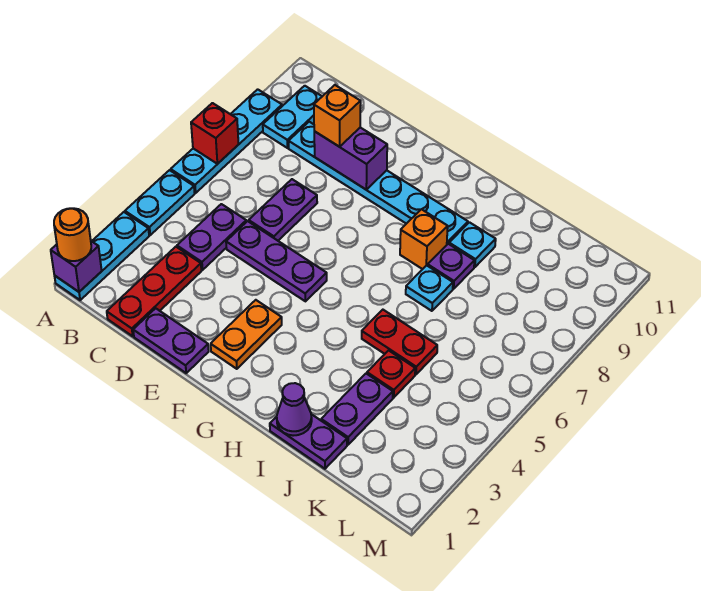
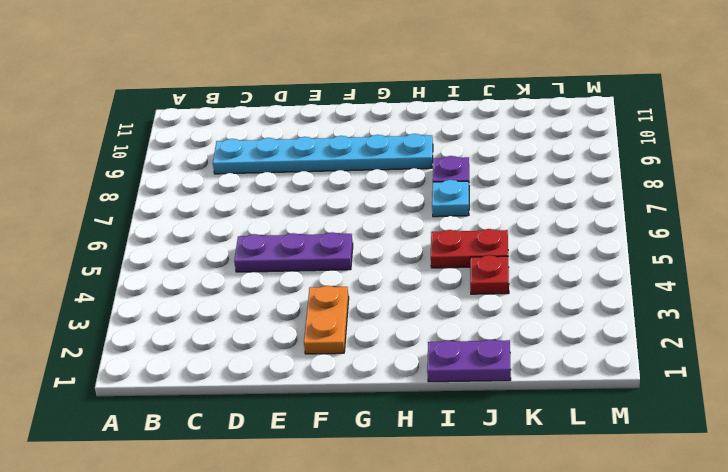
none -> cyan plate A1:A3 level 1
none -> cyan plate A4:A5 level 1
none -> cyan plate A6:A9 level 1

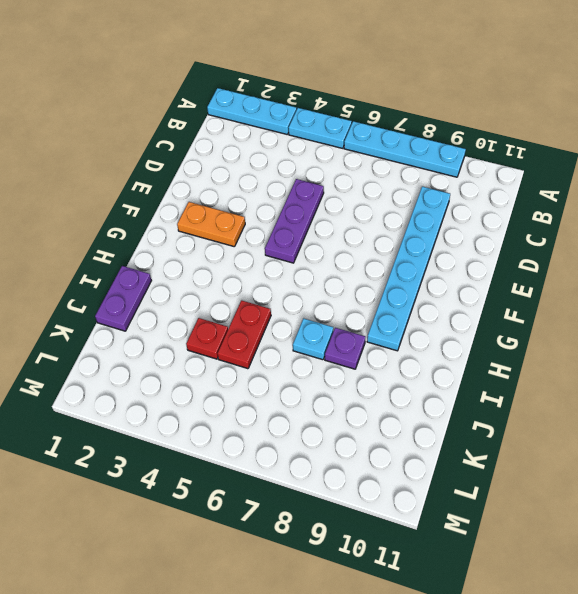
none -> cyan plate B9:B10 level 1
none -> red plate C1:C3 level 1
none -> purple plate C4:C5 level 1

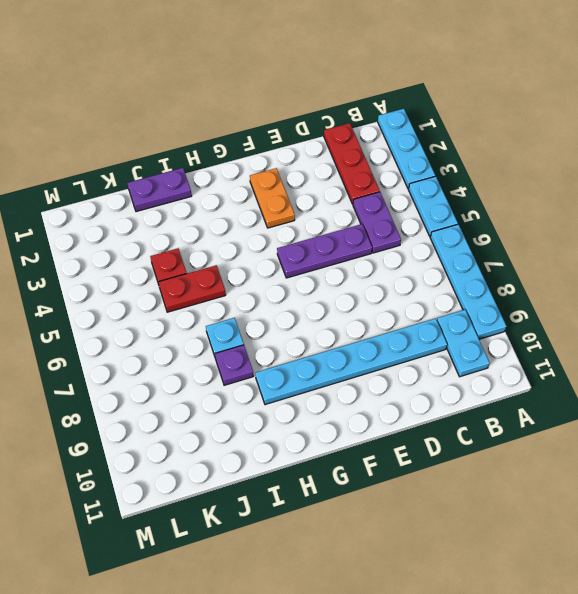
none -> purple plate D1:E1 level 1
none -> purple plate D6:D7 level 1
none -> orange brick H8 level 1

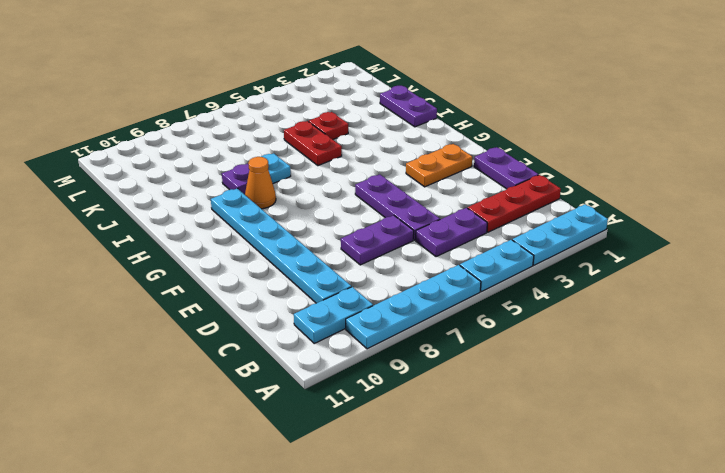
orange cone H8 level 1 -> orange brick H8 level 1
none -> cyan plate I9 level 1
none -> purple plate J2:J3 level 1
none -> purple brick A1 level 2

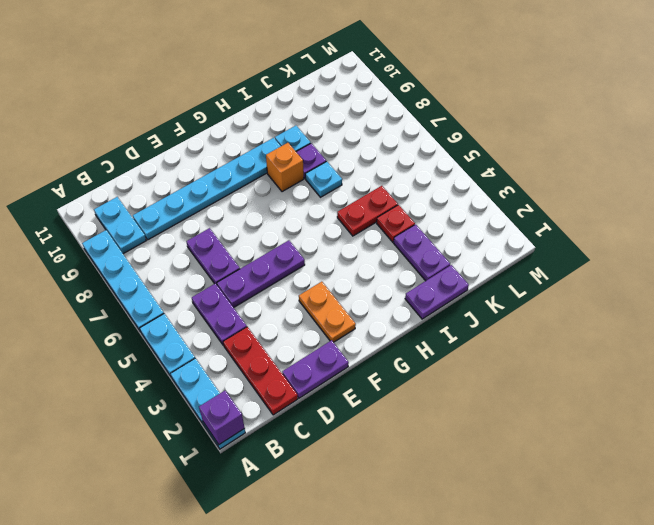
none -> red brick A7 level 2
none -> purple brick D9:E9 level 2
none -> purple cone I1 level 2

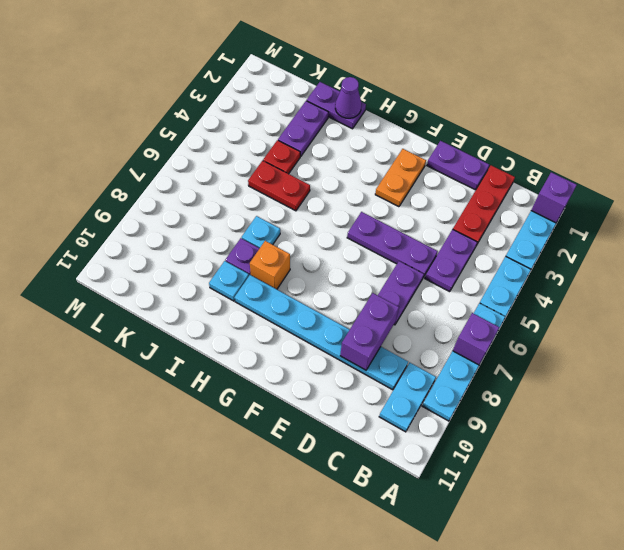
purple brick A7 level 2 -> red brick A7 level 2
purple brick D8:D9 level 2 -> purple brick D9:E9 level 2
none -> orange round brick A1 level 3
none -> orange brick D9 level 3

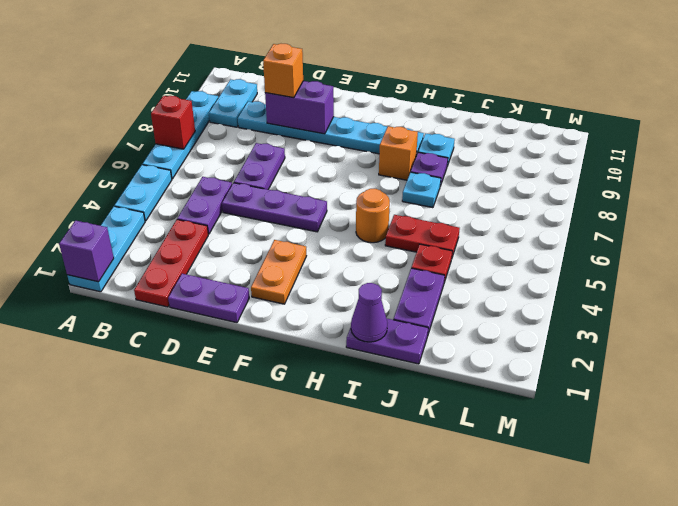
orange round brick H5 level 1 -> orange round brick A1 level 3

